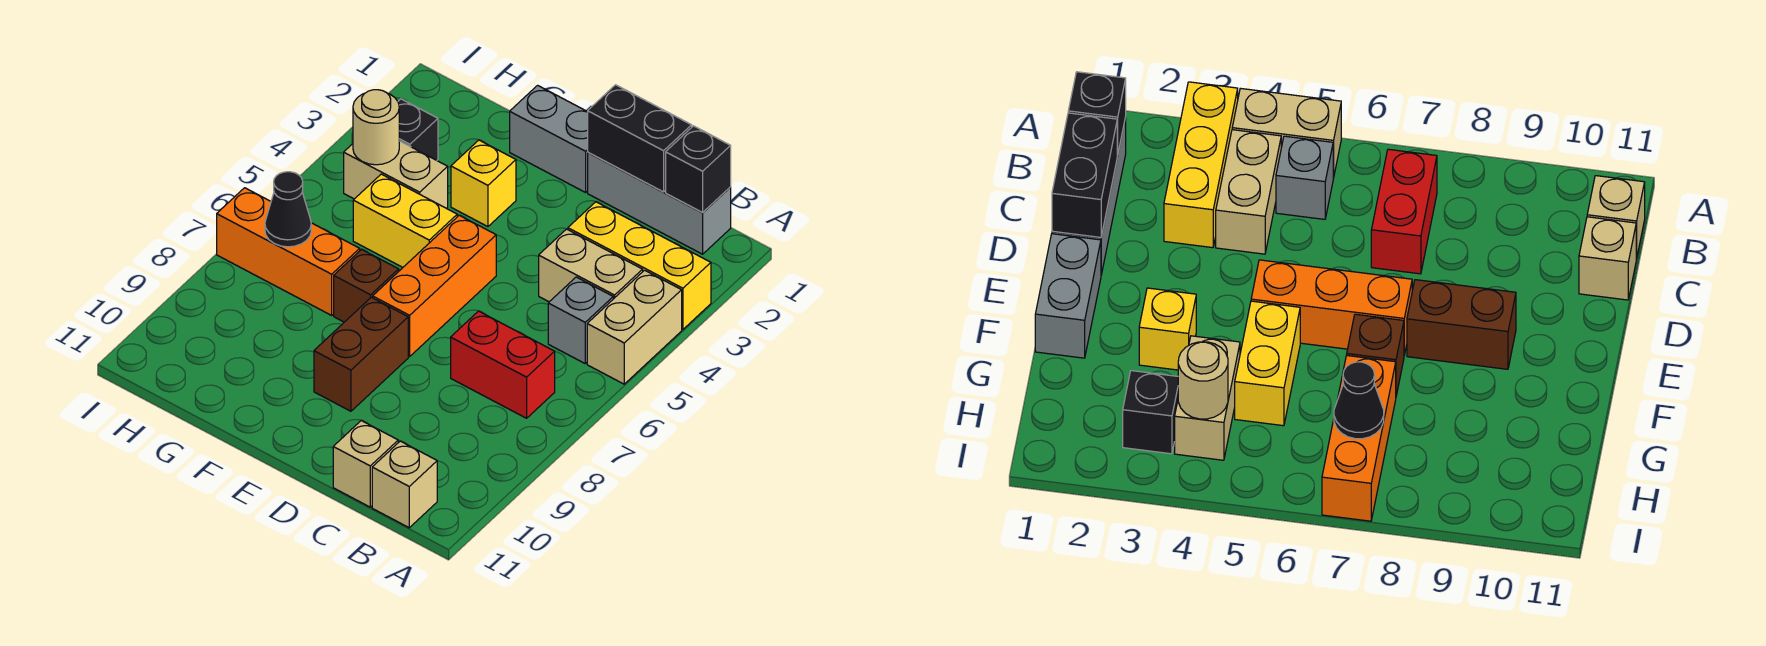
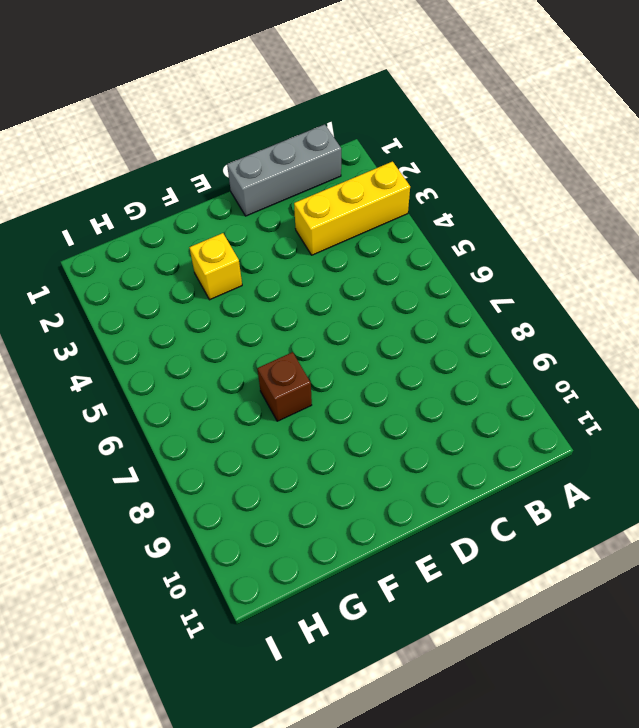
none -> tan brick A4:A5 level 1
none -> tan brick B4:C4 level 1
none -> grey brick B5 level 1

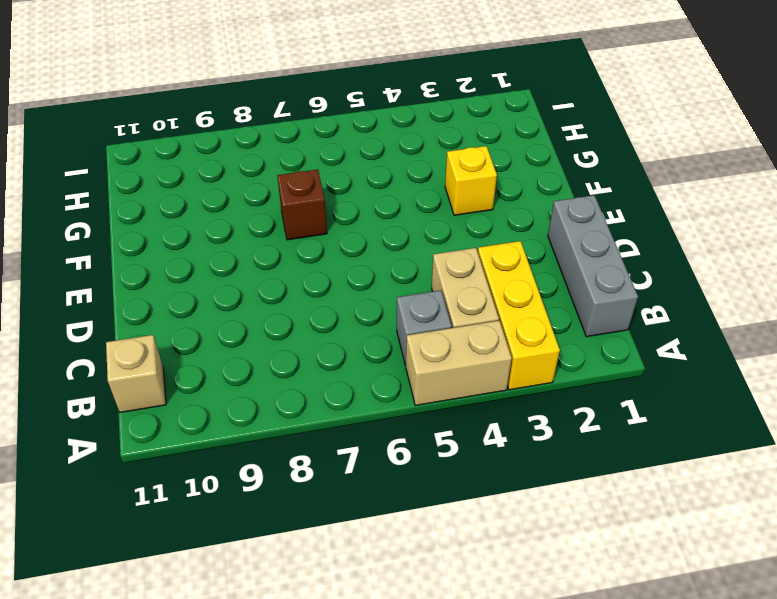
none -> red brick B7:C7 level 1
none -> tan brick C11 level 1
none -> grey brick E1:F1 level 1

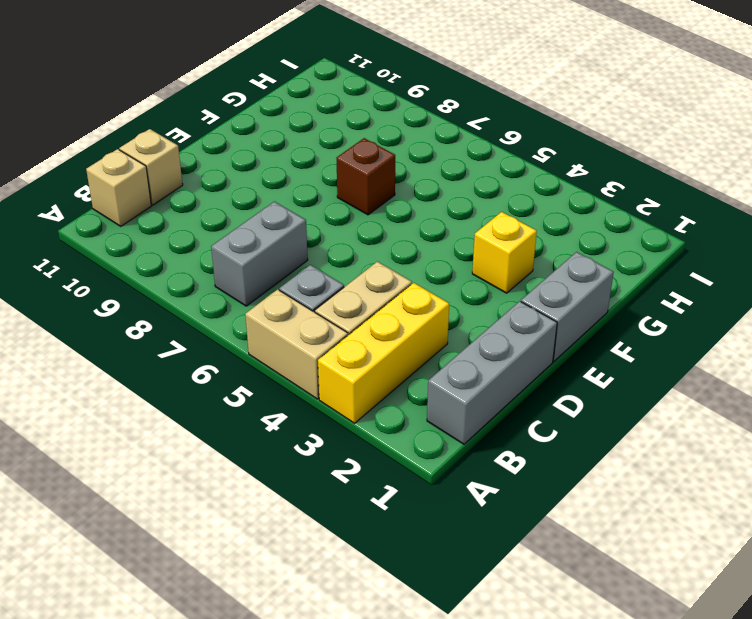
grey brick B7:C7 level 1 -> red brick B7:C7 level 1
none -> orange brick E5:E7 level 1
none -> brown brick E8:E9 level 1
none -> yellow brick F5:G5 level 1

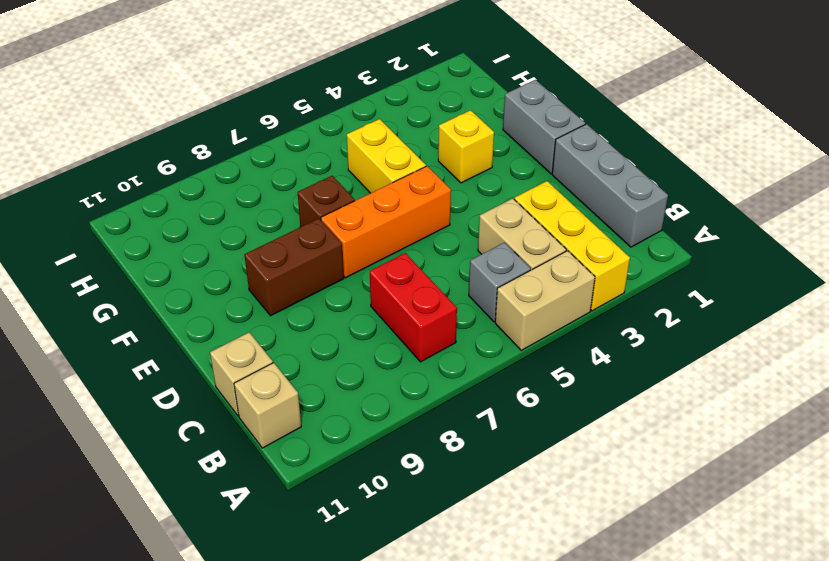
none -> tan brick G4:H4 level 1
none -> orange brick G7:I7 level 1
none -> black brick H3 level 1

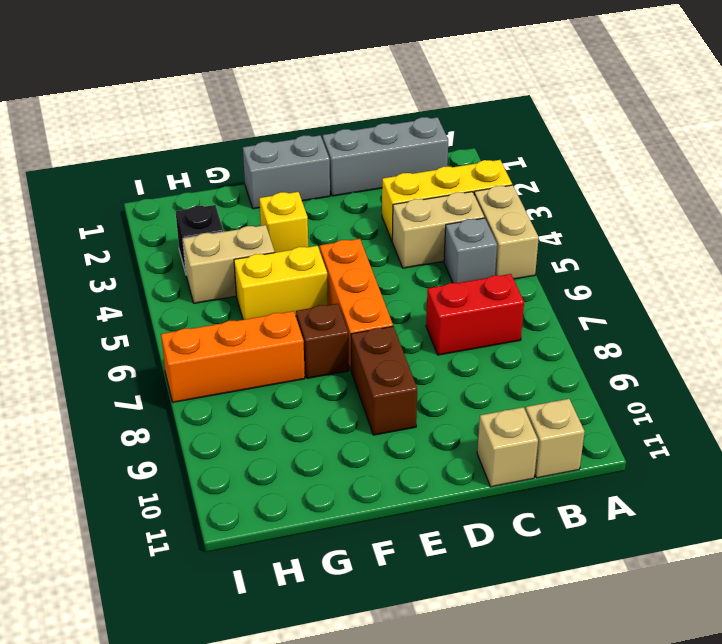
none -> black brick B1 level 2
none -> black brick C1:D1 level 2
none -> tan round brick H4 level 2

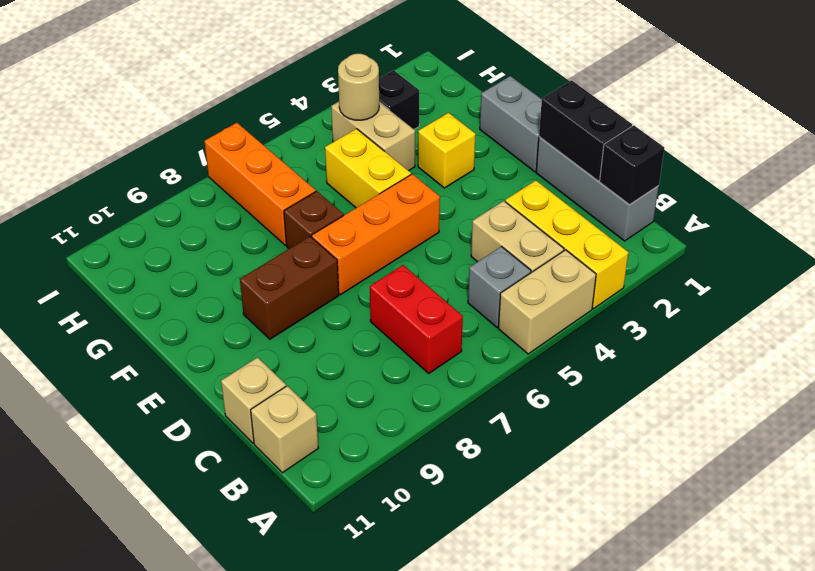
none -> black cone H7 level 2

